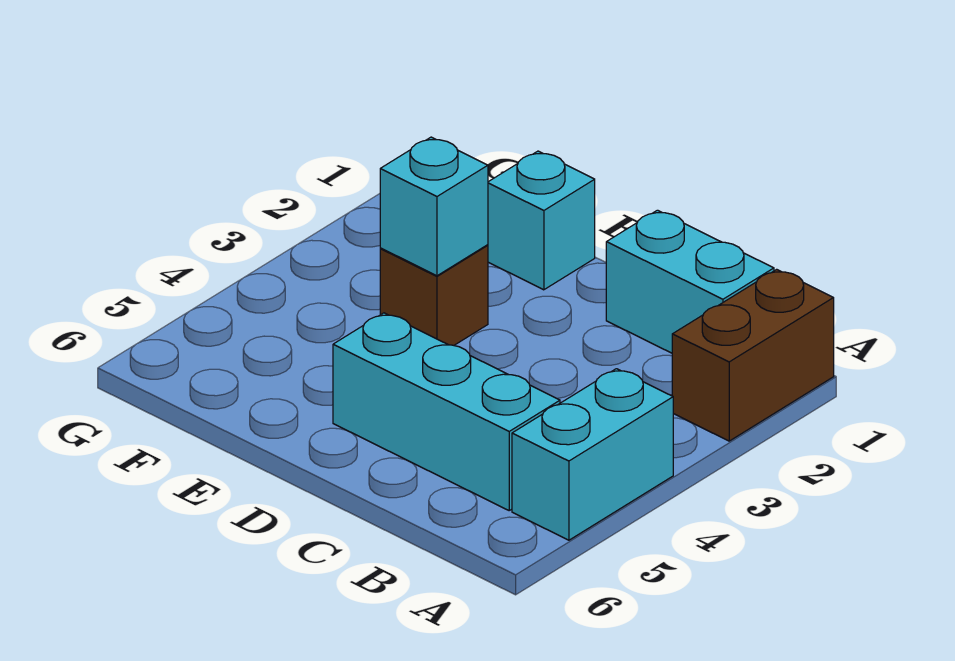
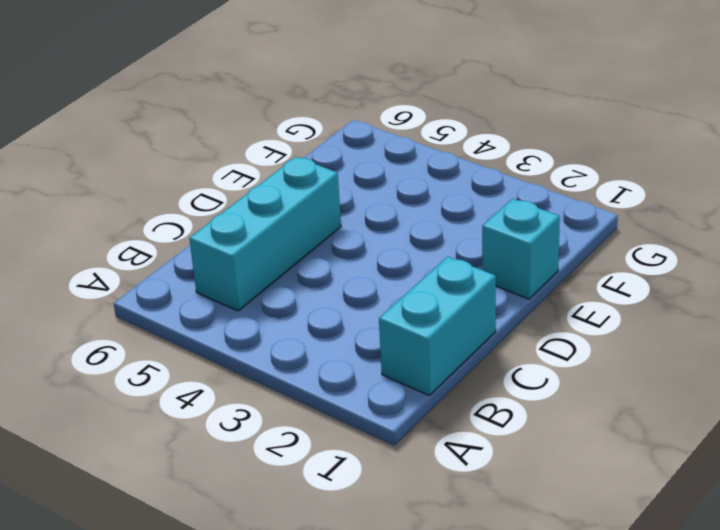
none -> brown brick A1:A2 level 1
none -> cyan brick A4:A5 level 1

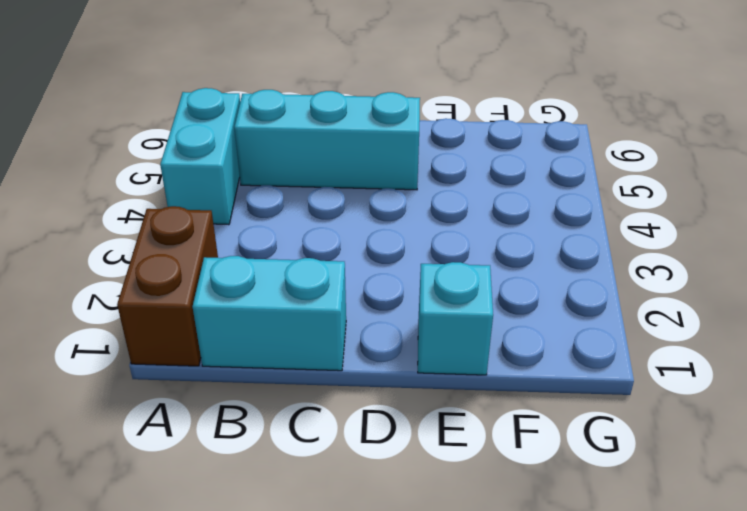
none -> brown brick E3 level 1
none -> cyan brick E3 level 2

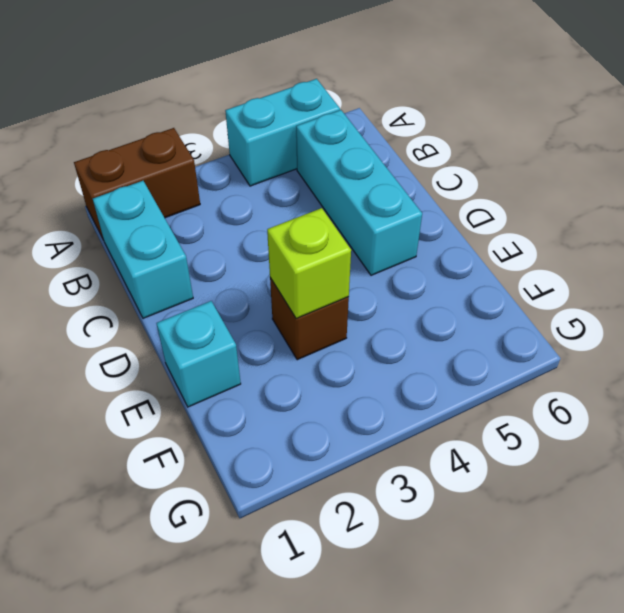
lime brick E3 level 2 -> cyan brick E3 level 2

